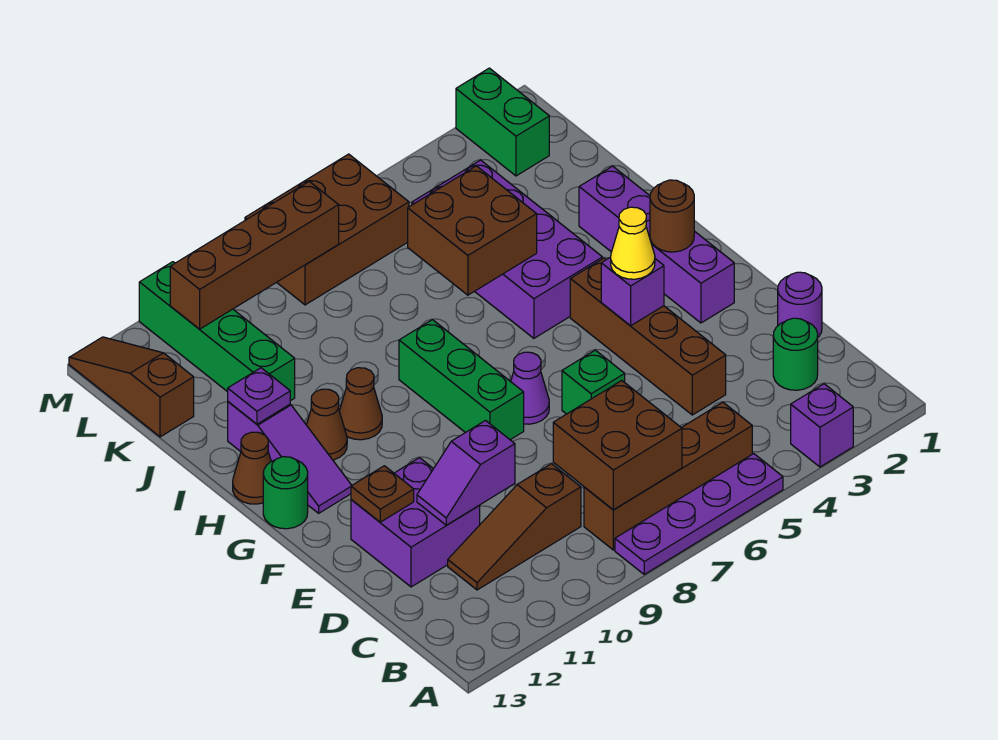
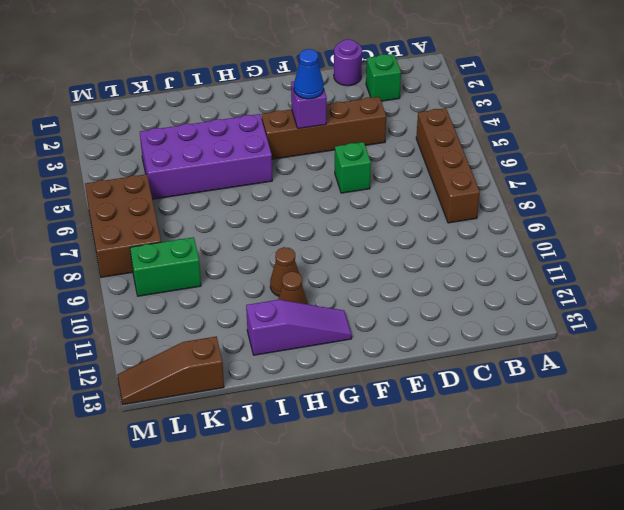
green brick C2 level 1 -> green round brick C2 level 1
blue cone F4 level 3 -> yellow cone F4 level 3
green brick K9:L9 level 1 -> green brick L2:M2 level 1
none -> purple brick A3 level 1
none -> purple plate A5:A8 level 1
none -> brown slope C9:C11 level 1 top 9
none -> purple brick D11:E12 level 1

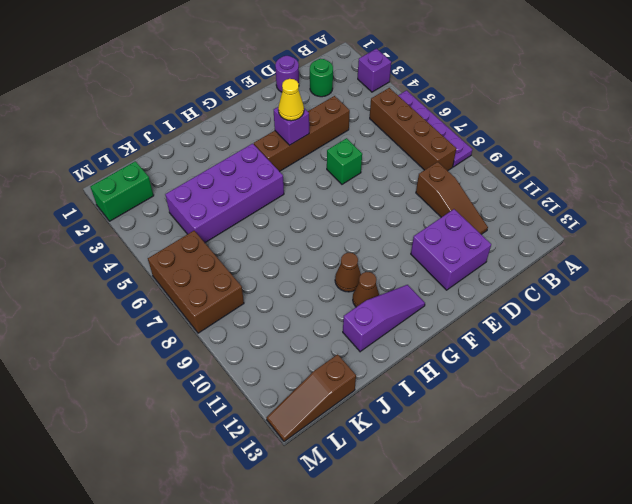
none -> purple brick F2:I2 level 1
none -> purple cone F7 level 1
none -> green brick F8:H8 level 1
none -> green round brick G13 level 1

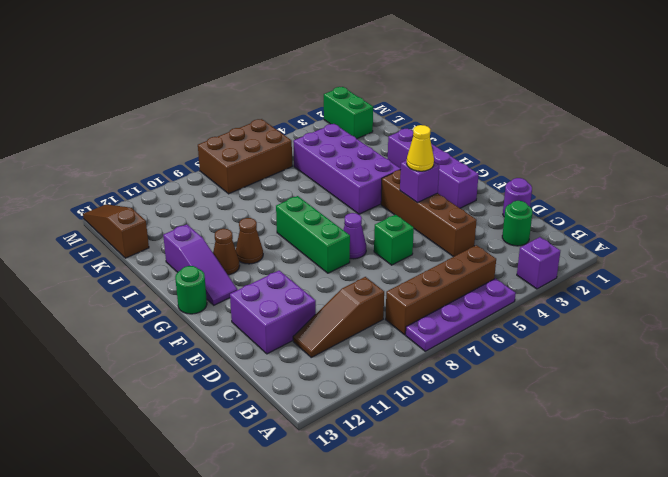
none -> brown cone H13 level 1
none -> green brick J11:M11 level 1
none -> brown brick B7:C8 level 2
none -> purple slope D10:D11 level 2 top 10

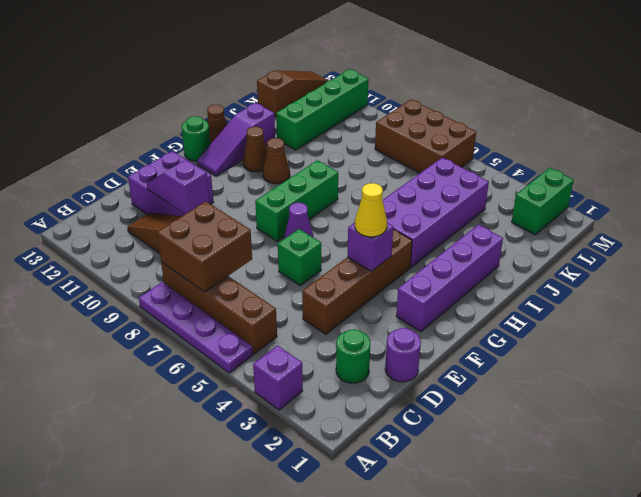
none -> brown plate E12 level 2
none -> brown round brick G2 level 2
none -> brown brick I5:J6 level 2
none -> purple plate I12 level 2

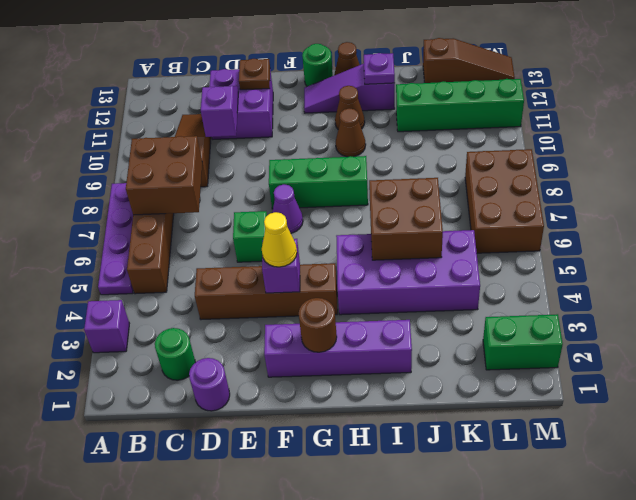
none -> brown brick L8:L11 level 2

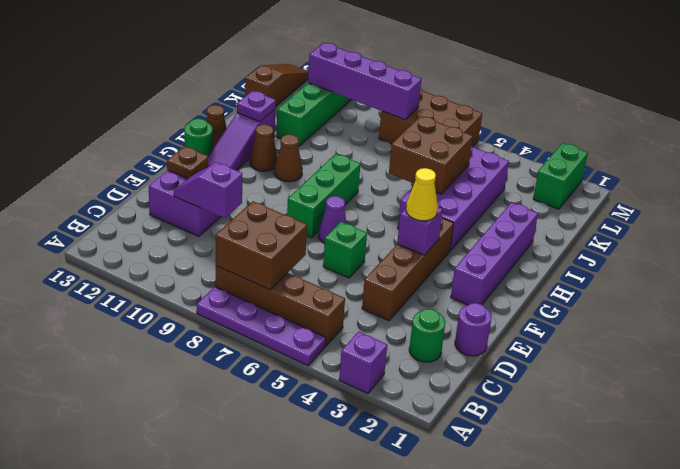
purple brick L8:L11 level 2 -> brown brick L8:L11 level 2
none -> brown slope C9:C11 level 1 top 9
none -> brown round brick G2 level 2

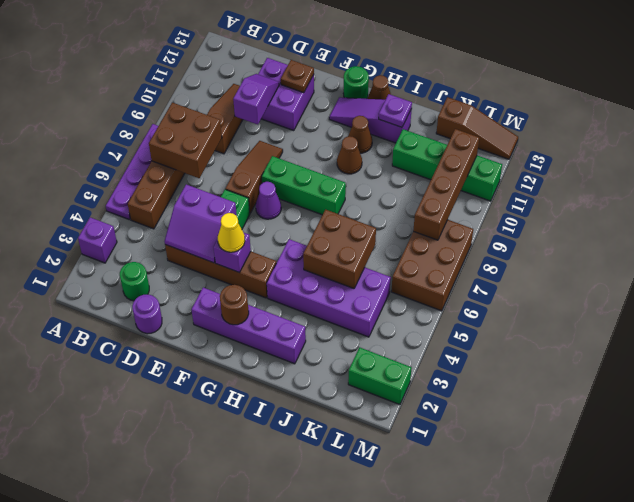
purple slope D4:E5 level 2 top 5 -> none
brown slope E7:E9 level 1 top 7 -> none

